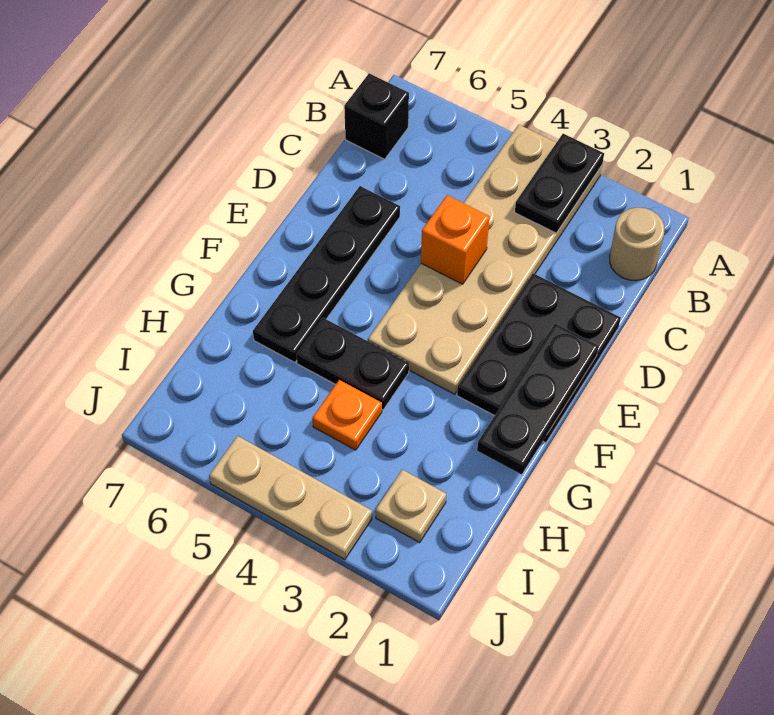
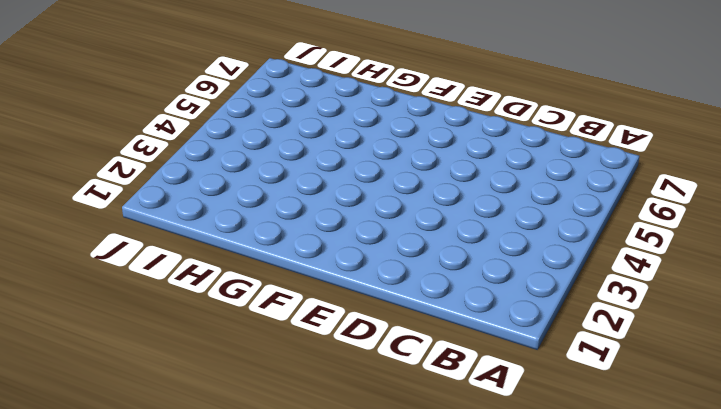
none -> tan plate A3:F4 level 1
none -> tan round brick B1 level 1
none -> black brick B7 level 1

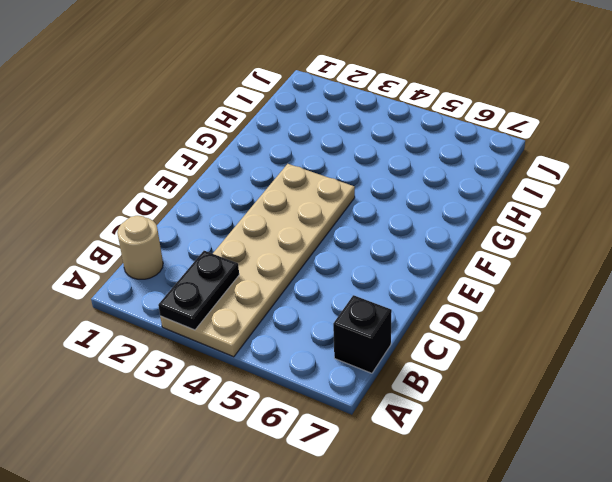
none -> black plate D1:F2 level 1
none -> black plate D6:G6 level 1
none -> black plate G4:G5 level 1

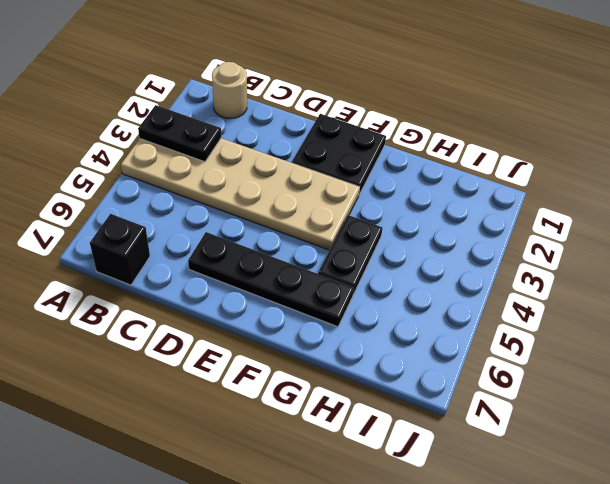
black plate E1:F2 level 1 -> black plate D1:F2 level 1
none -> orange plate H4 level 1
none -> tan plate I2 level 1
none -> tan plate J3:J5 level 1

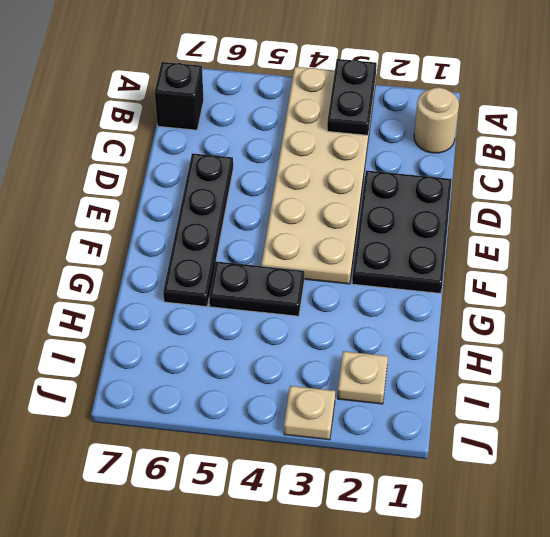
tan plate J3 level 1 -> tan plate J3:J5 level 1
none -> orange plate H4 level 1
none -> orange brick D4 level 2
none -> black plate E1:G1 level 2

